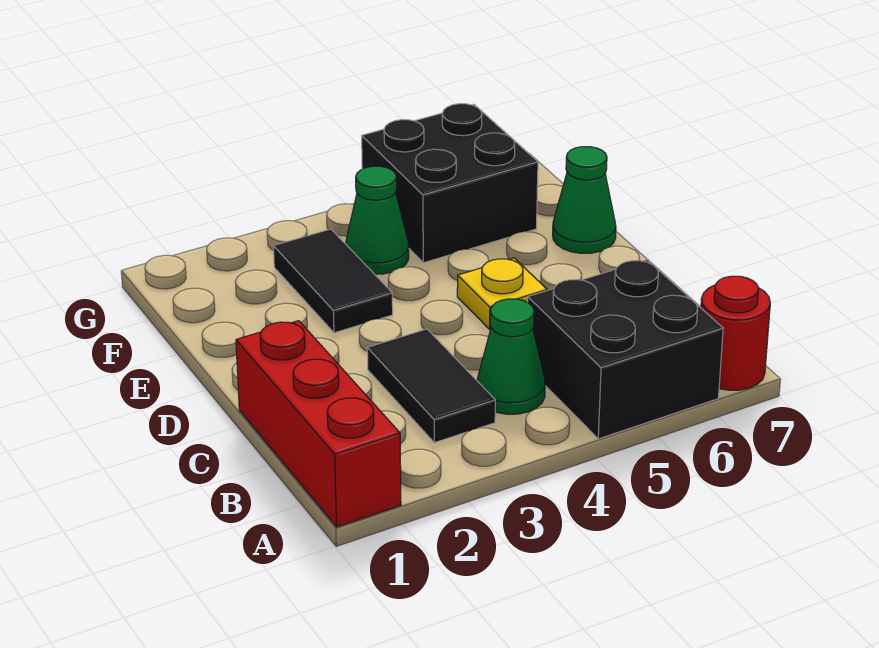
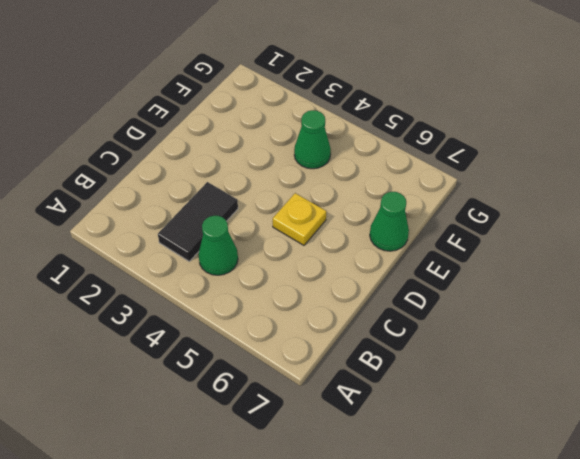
none -> red brick A1:C1 level 1
none -> black brick A5:B6 level 1

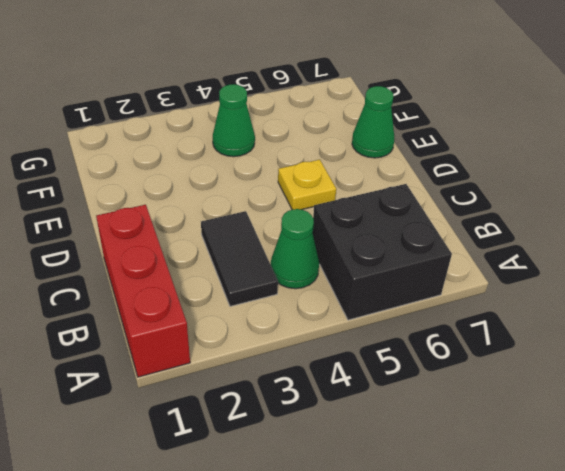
none -> red round brick A7 level 1
none -> black tile E3:F3 level 1

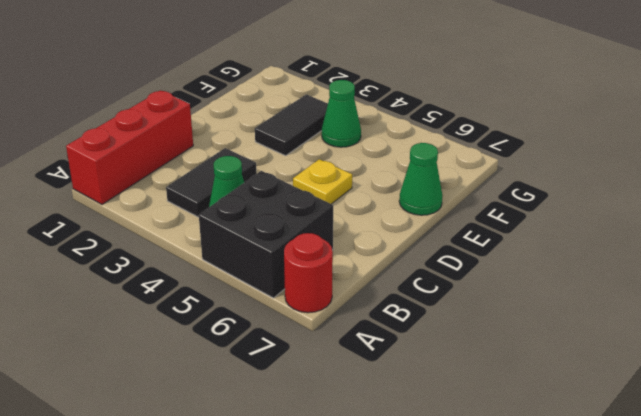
none -> black brick F5:G6 level 1

